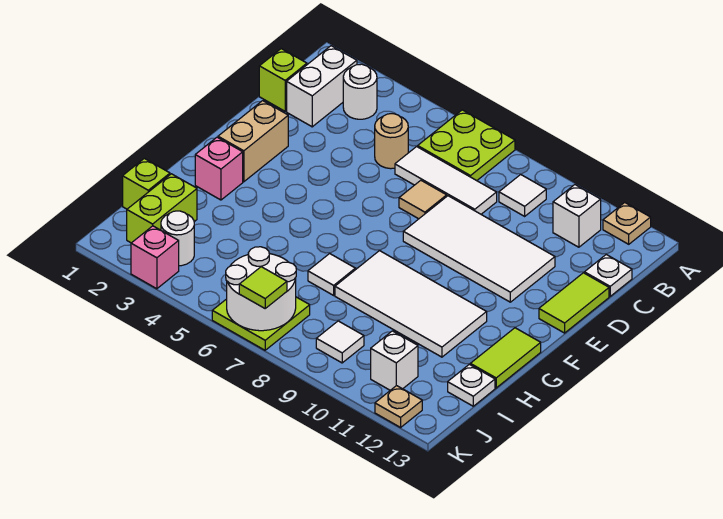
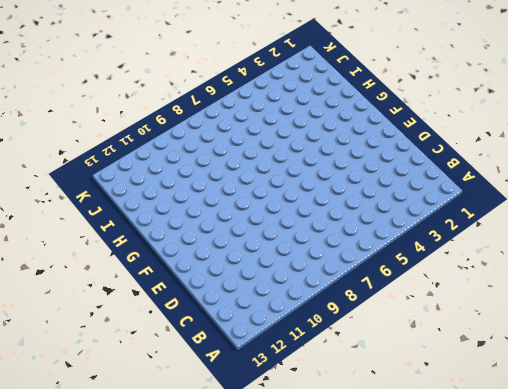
none -> lime plate A6:B7 level 1
none -> tan plate A12 level 1
none -> white brick B2:C2 level 1

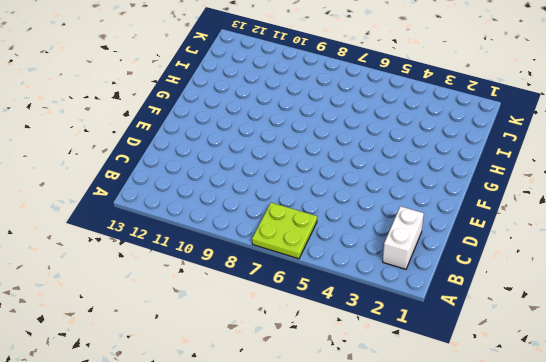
none -> tan plate A12 level 1
none -> white round brick B3 level 1
none -> white tile B9 level 1

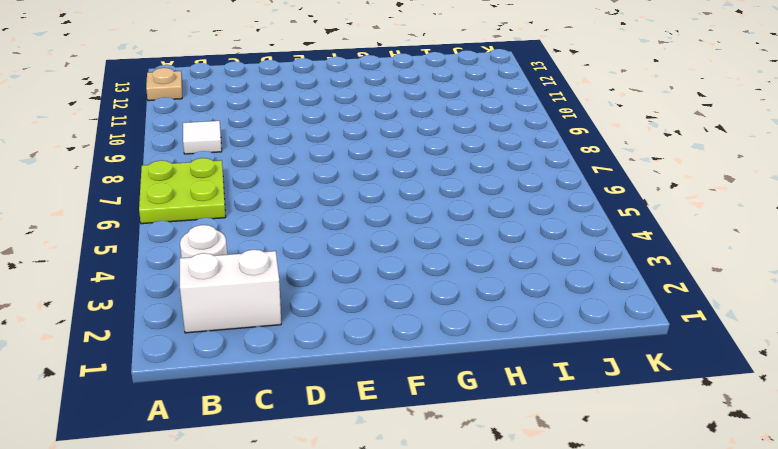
none -> white brick B11 level 1
none -> lime brick C1 level 1
none -> tan round brick C5 level 1

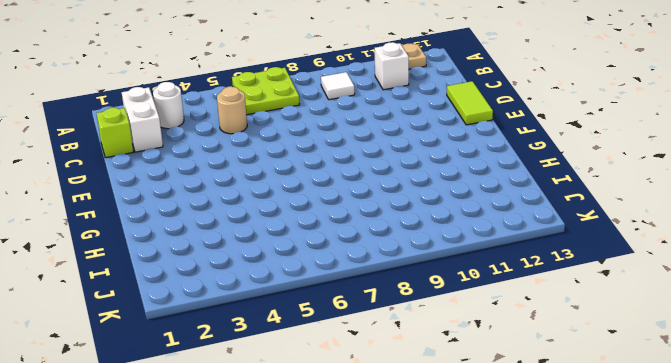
none -> white tile C6:C8 level 1
none -> white plate C13 level 1
none -> tan tile D7 level 1

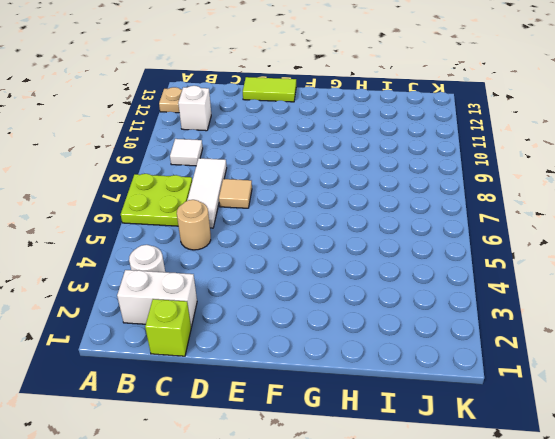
none -> white plate C13 level 1
none -> white tile D8:E11 level 1
none -> tan brick E2:F2 level 1

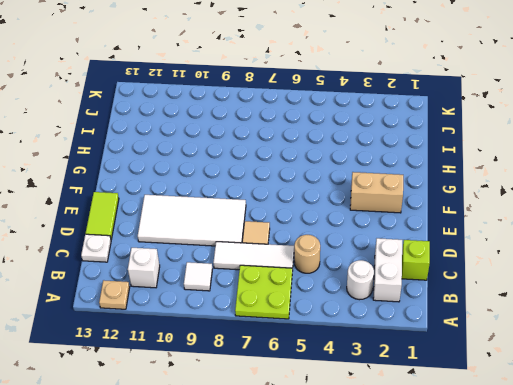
tan brick F2:F3 level 1 -> tan brick E2:F2 level 1
none -> pink brick G2 level 1
none -> white tile G8:H11 level 1
none -> lime tile G13:H13 level 1

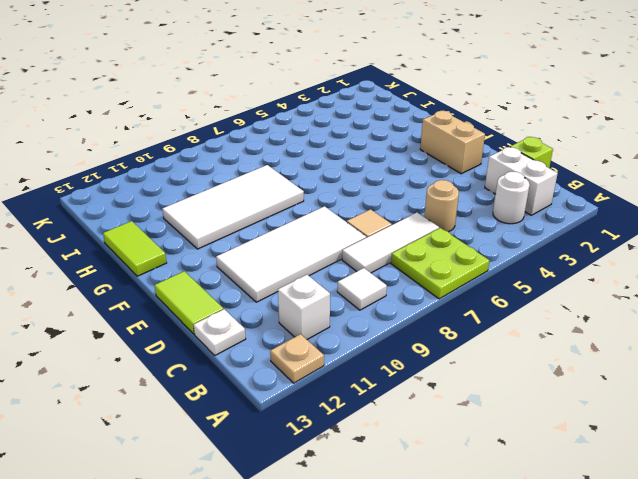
none -> pink brick G2 level 1
none -> white tile H7 level 1
none -> lime brick I1 level 1

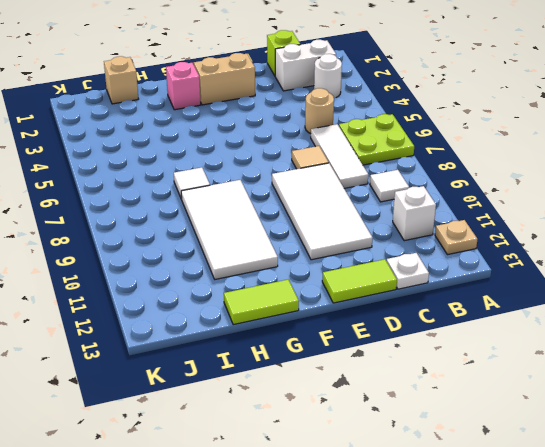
tan brick I1 level 1 -> lime brick I1 level 1
none -> lime brick I2:J2 level 1
none -> white plate I13 level 1
none -> white round brick J3 level 1

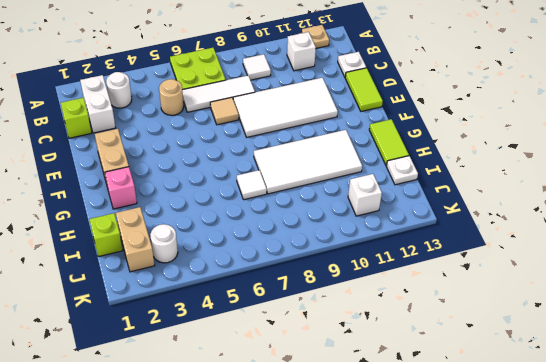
tan brick I2:J2 level 1 -> lime brick I2:J2 level 1
none -> lime plate J6:K7 level 1
none -> white tile J9 level 1
none -> pink brick K3 level 1

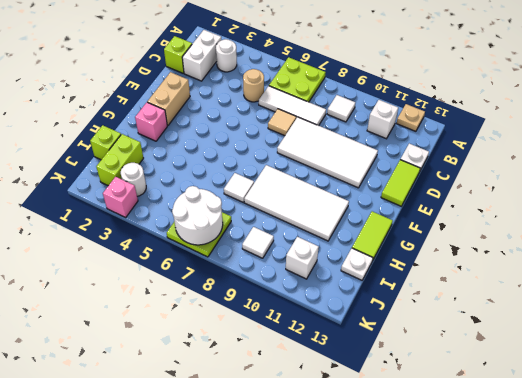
none -> tan plate K12 level 1
none -> lime tile K7 level 3

